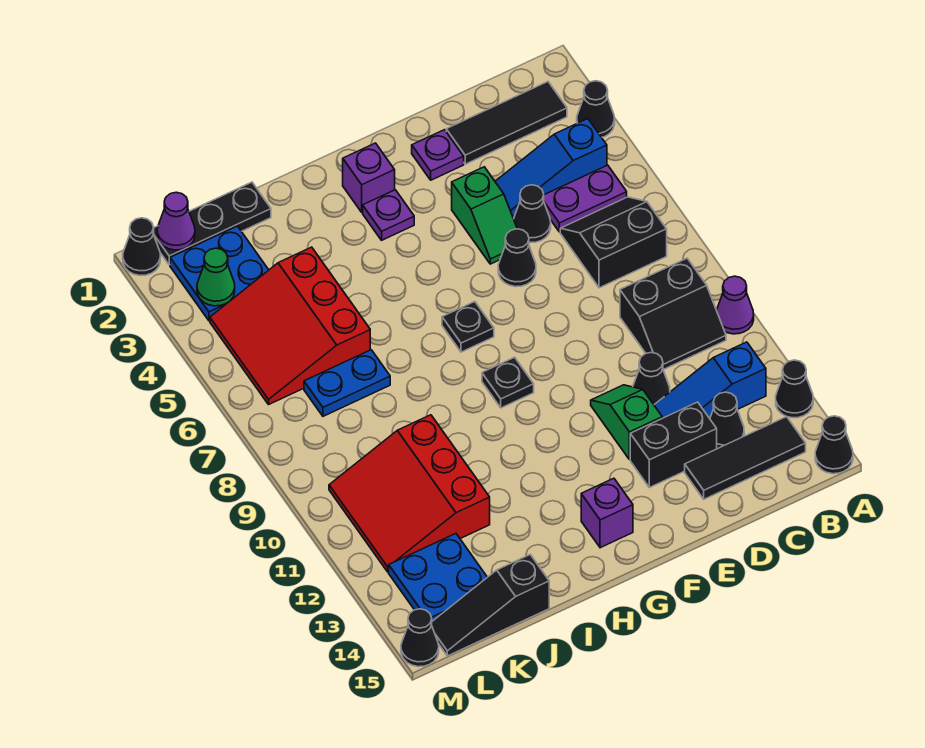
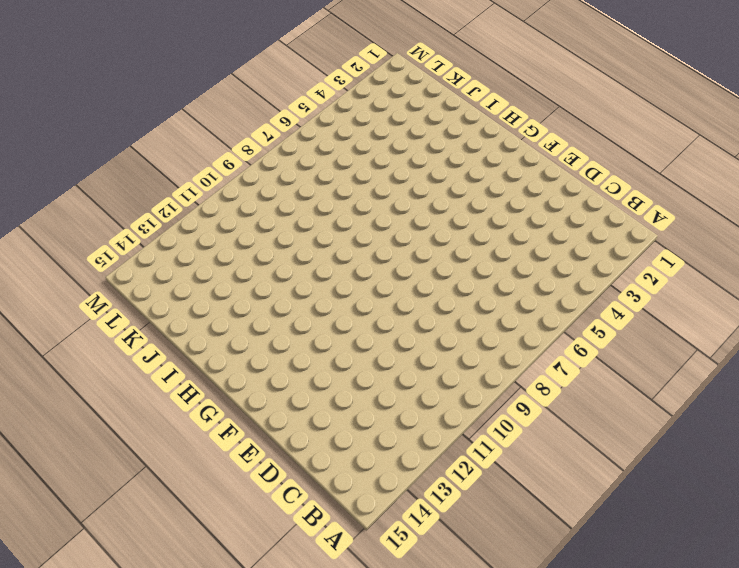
none -> black cone A3 level 1
none -> purple cone A10 level 1
none -> black cone A13 level 1
none -> black cone A15 level 1

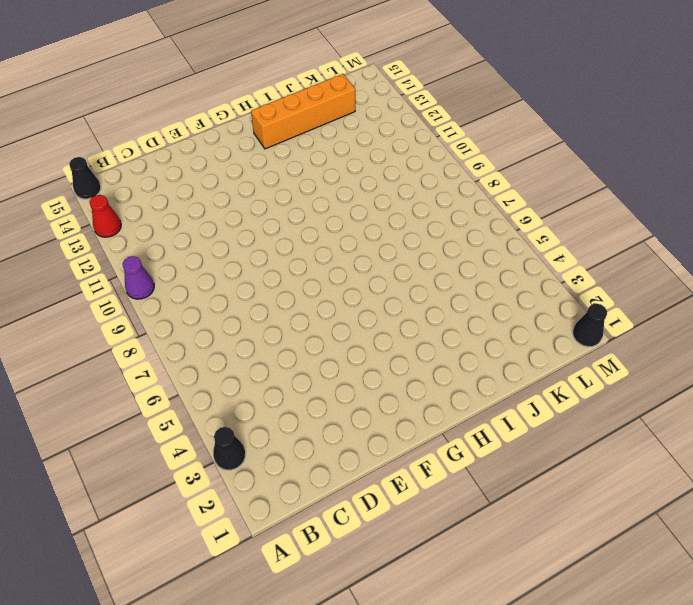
red cone A13 level 1 -> black cone A13 level 1
orange brick H14:K14 level 1 -> blue plate K13:L14 level 1
none -> black tile B2:D2 level 1
none -> blue slope B4:D4 level 1 top B
none -> purple plate B5:C5 level 1
none -> black slope B6:C7 level 1 top 7

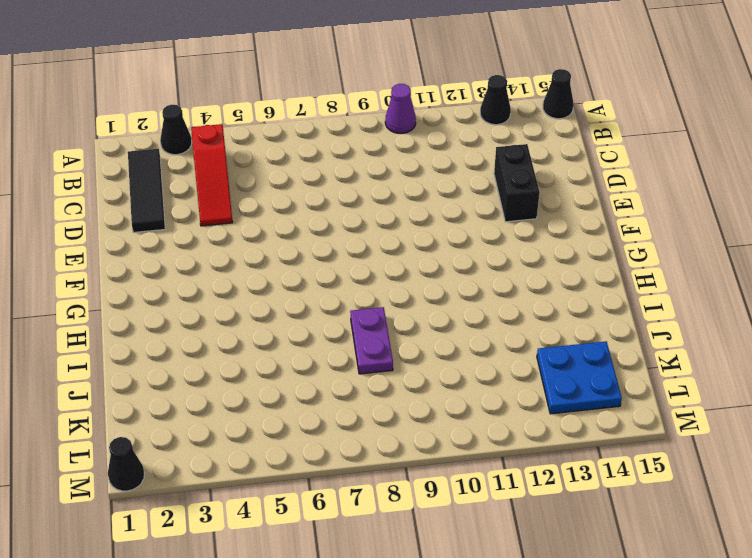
red slope B4:D4 level 1 top B -> blue slope B4:D4 level 1 top B
purple plate I8:J8 level 1 -> purple plate B5:C5 level 1
none -> black slope B6:C7 level 1 top 7
none -> black slope B9:C10 level 1 top 9
none -> blue slope B12:D12 level 1 top B
none -> black tile B14:D14 level 1

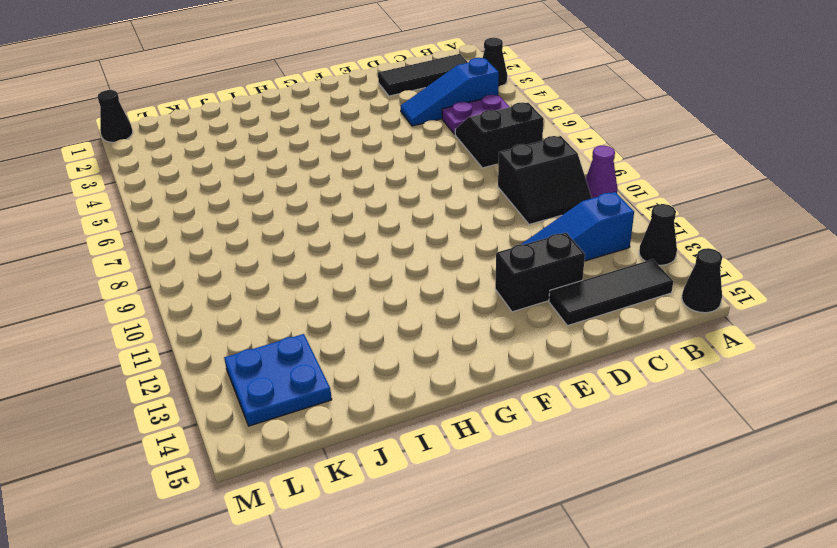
none -> black cone C13 level 1
none -> black cone D5 level 1
none -> black cone D11 level 1
none -> purple plate E2 level 1

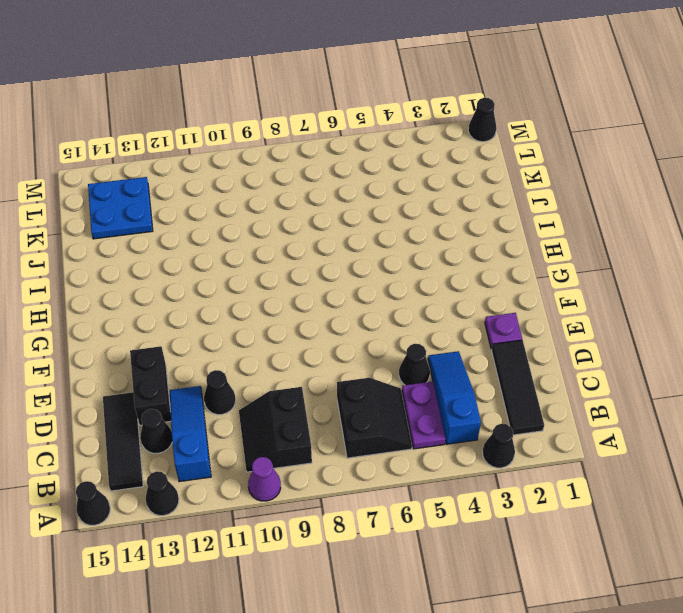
none -> green slope E4:E5 level 1 top 4
none -> black cone E6 level 1
none -> green slope E11:E12 level 1 top 12
none -> purple brick G2 level 1

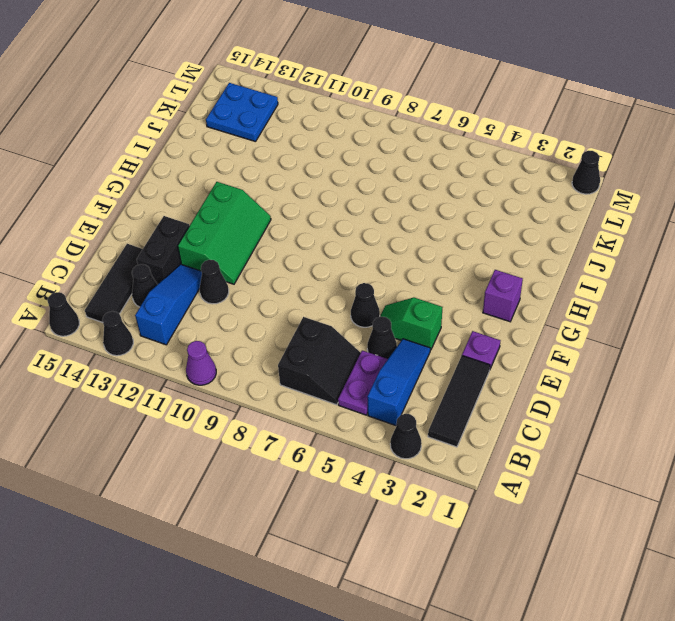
green slope E11:G12 level 1 top 12 -> green slope E11:E12 level 1 top 12
none -> black slope B9:C10 level 1 top 9
none -> purple plate G3 level 1
none -> black plate G7 level 1
none -> black plate G9 level 1

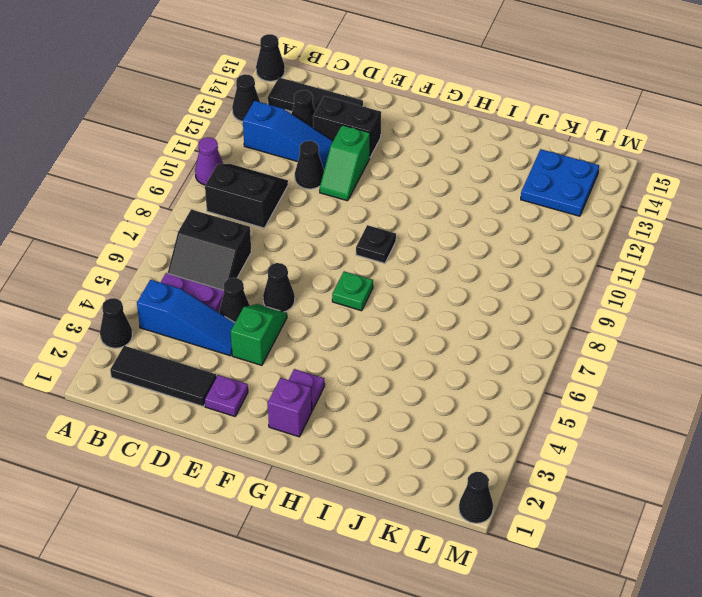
green plate G7 level 1 -> black plate G7 level 1
none -> purple brick G14 level 1
none -> black plate J1:L1 level 1
none -> red slope J4:L6 level 1 top J
none -> blue plate J7:K7 level 1

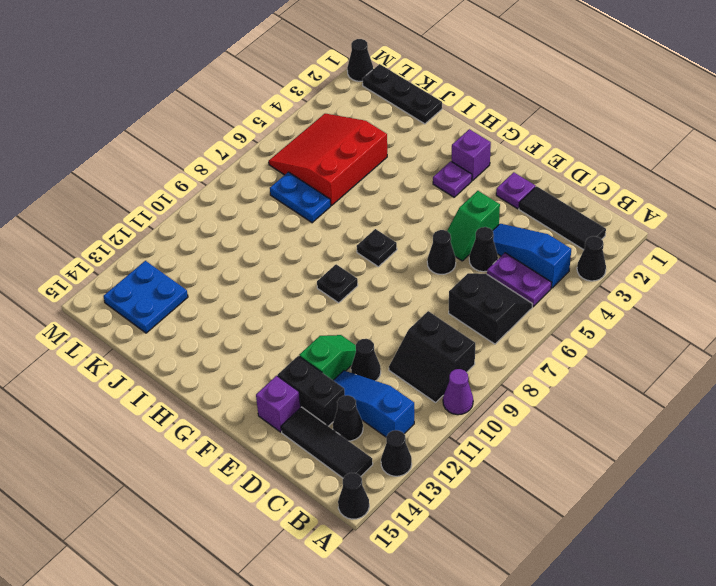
purple brick E14 level 1 -> purple brick G14 level 1
none -> red slope J10:L12 level 1 top J
none -> black slope J15:L15 level 1 top J
none -> blue plate K2:L3 level 1
none -> black cone M15 level 1

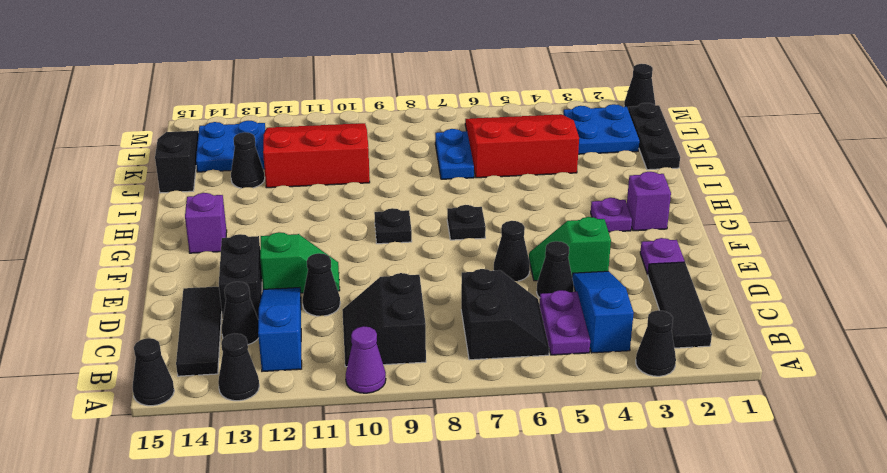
black cone J13 level 1 -> black cone M15 level 1
none -> purple cone L1 level 2
none -> green cone L3 level 2

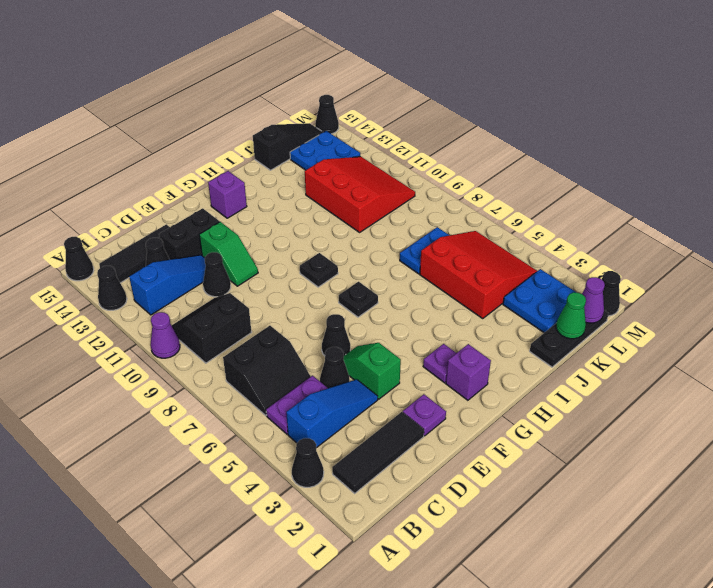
green cone K1 level 2 -> green cone L3 level 2

